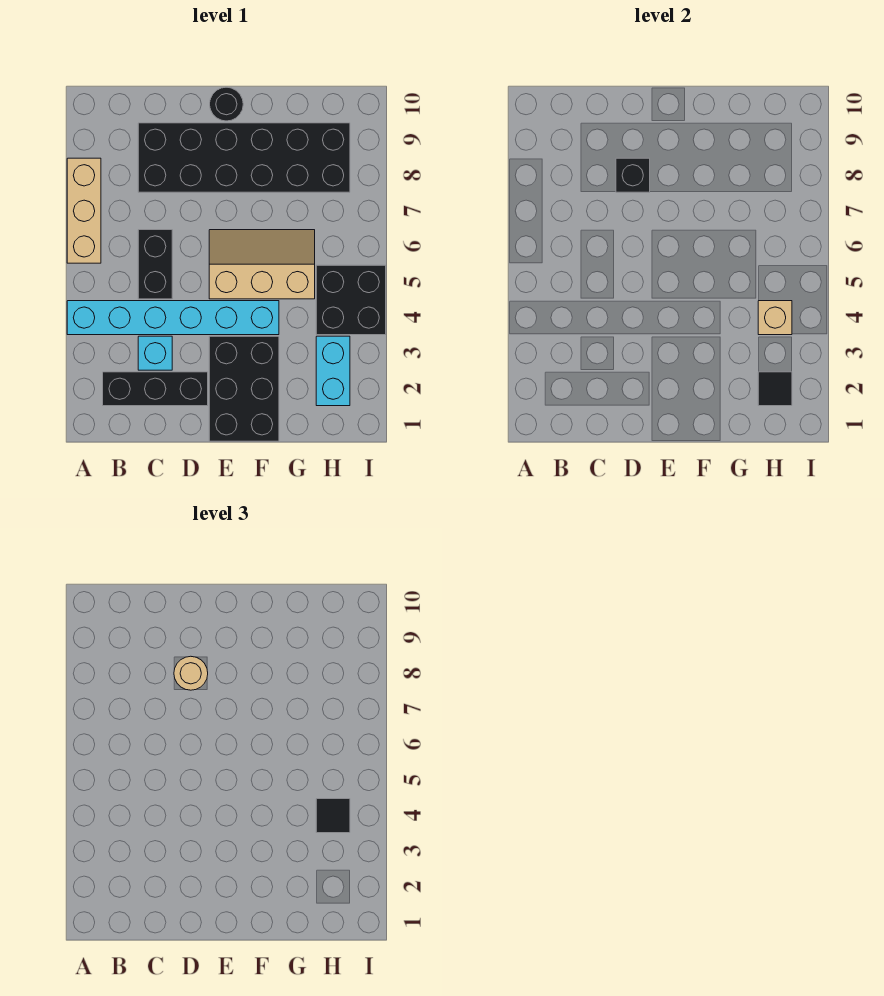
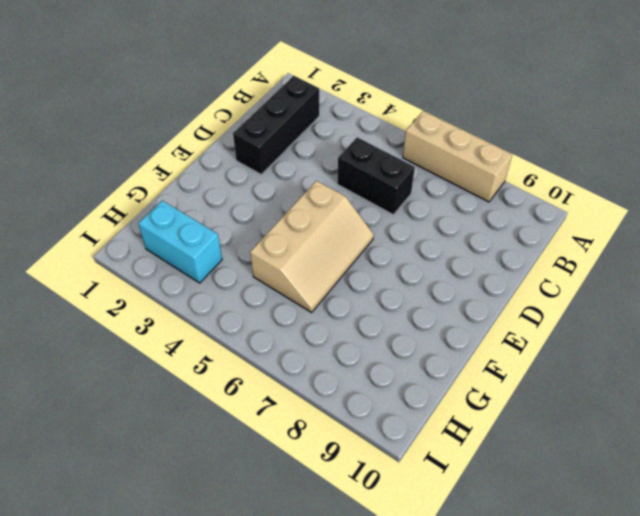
none -> cyan brick A4:F4 level 1
none -> cyan brick C3 level 1
none -> black brick C8:H9 level 1

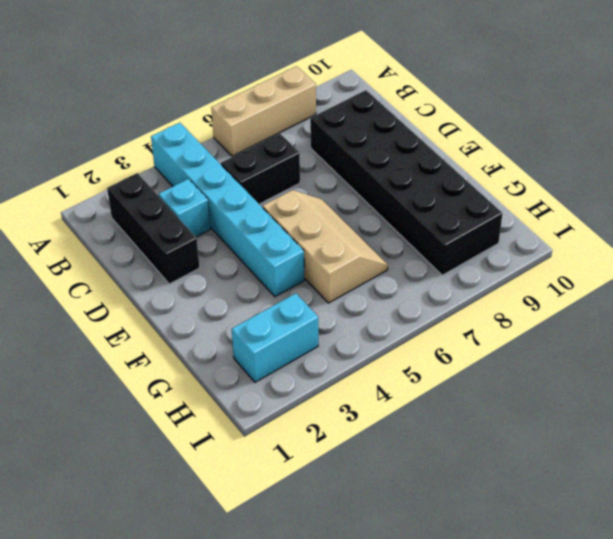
none -> black brick E1:F3 level 1
none -> black round brick E10 level 1
none -> black brick H4:I5 level 1

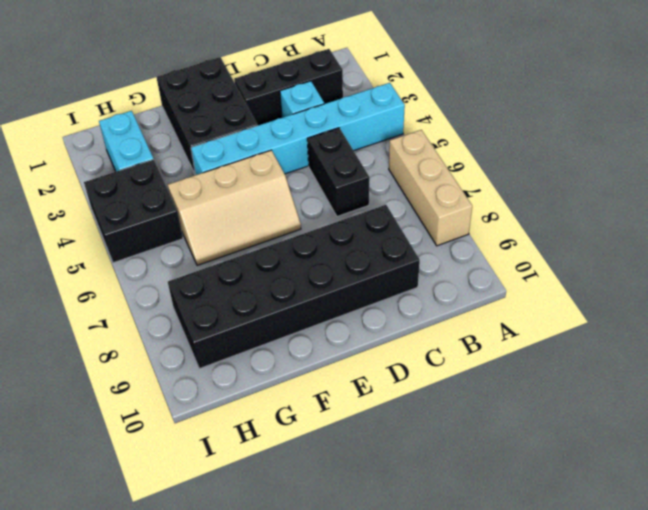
none -> black round brick E10 level 1
none -> black brick D8 level 2
none -> black tile H2 level 2

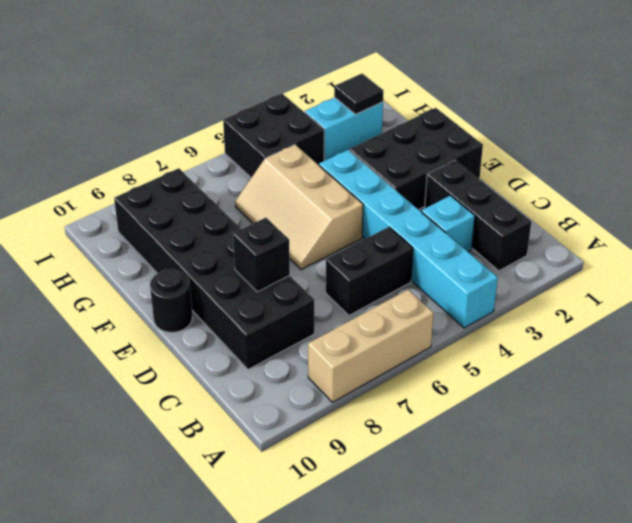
none -> tan brick H4 level 2
none -> tan round brick D8 level 3
none -> black tile H4 level 3

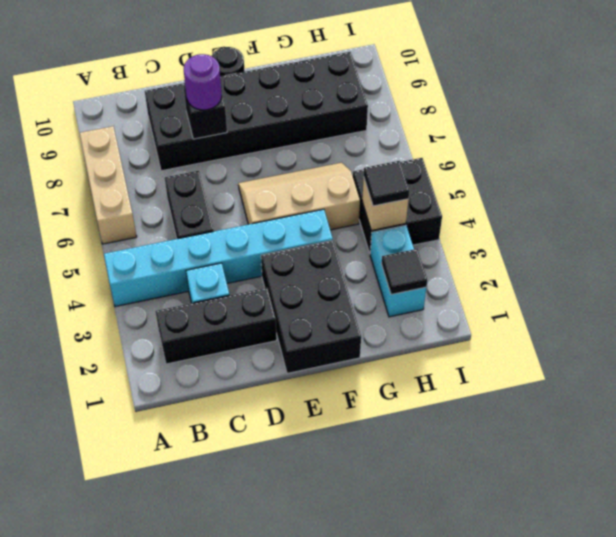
purple round brick D8 level 3 -> tan round brick D8 level 3

